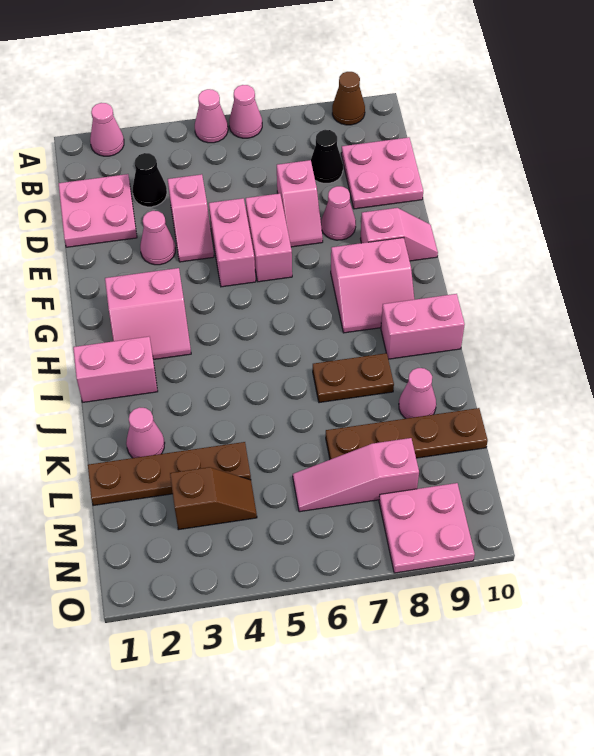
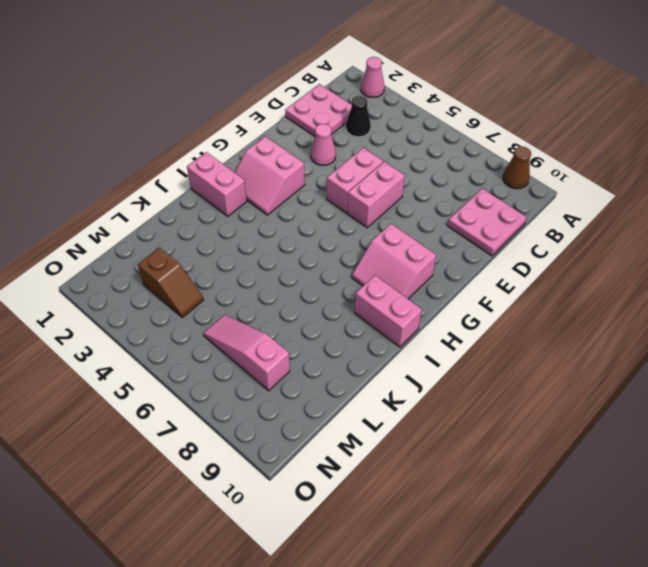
none -> pink cone A5 level 1
none -> pink cone A6 level 1
none -> black cone C8 level 1

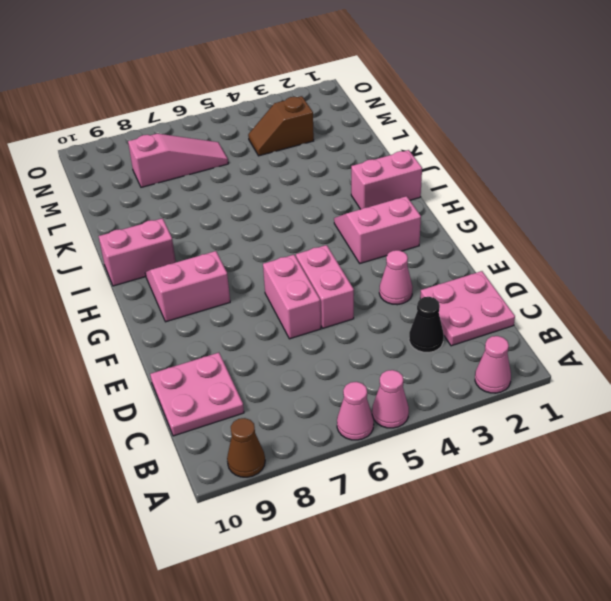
none -> black cone C8 level 1
none -> pink slope D4:E4 level 1 top D
none -> pink slope D7:E7 level 1 top D

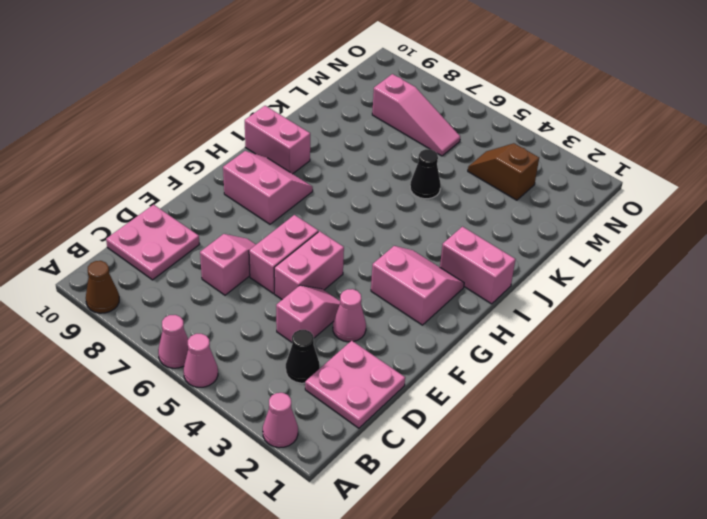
black cone K5 level 1 -> black cone C8 level 1
none -> pink cone E8 level 1
none -> pink slope F9:F10 level 1 top 9
none -> brown plate J7:J8 level 1

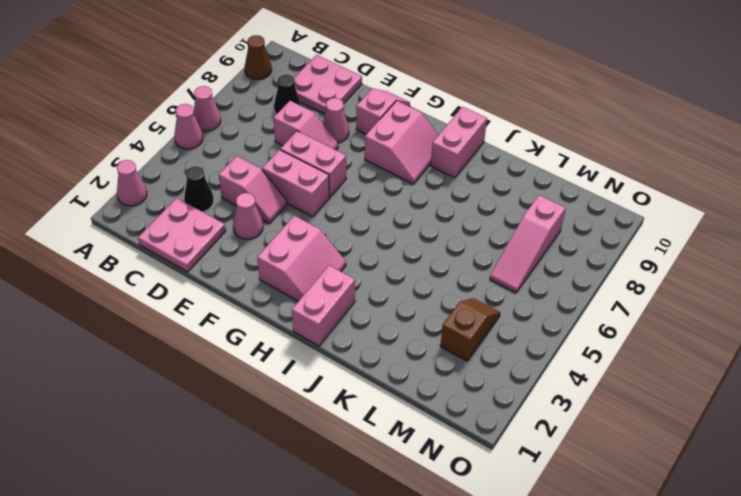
none -> brown plate J7:J8 level 1
none -> pink cone K2 level 1
none -> pink cone K9 level 1

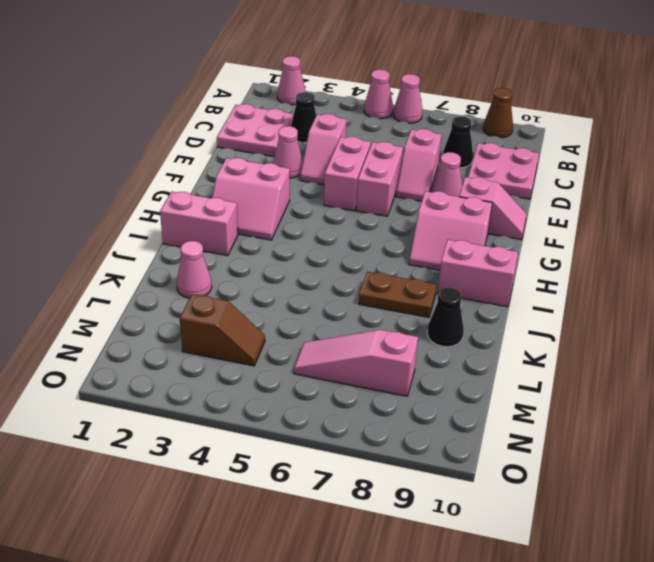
black cone K9 level 1 -> pink cone K9 level 1
none -> brown plate L1:L4 level 1
none -> brown plate L7:L10 level 1
none -> pink plate N8:O9 level 1

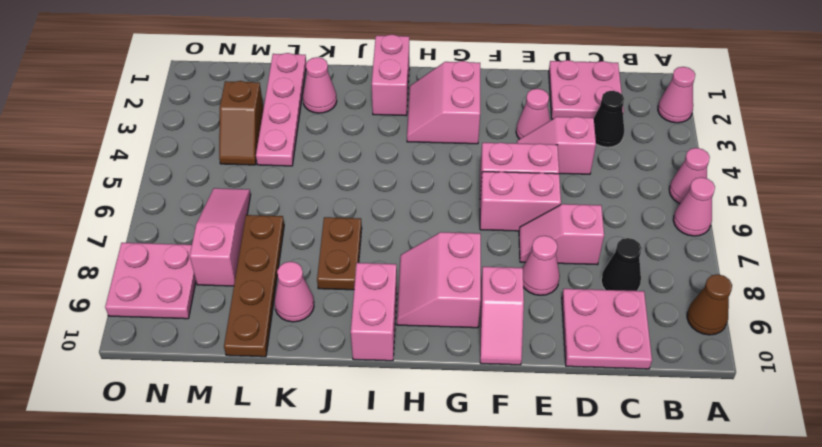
pink plate L1:L4 level 1 -> brown plate L1:L4 level 1

